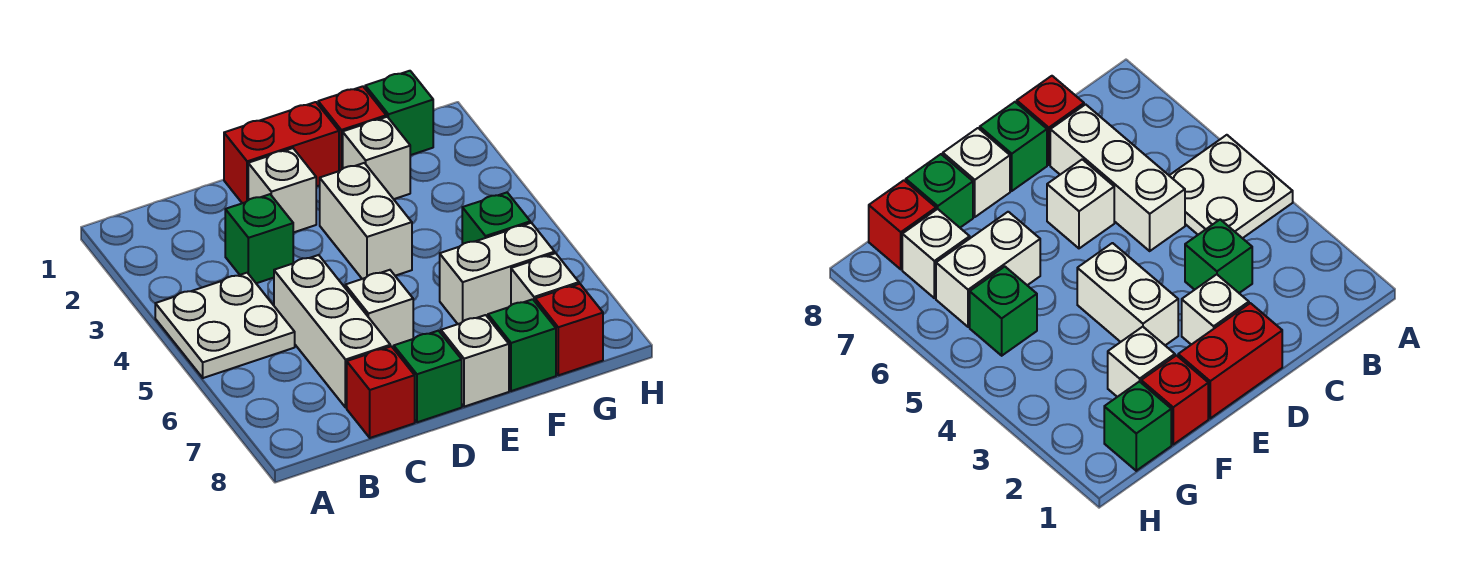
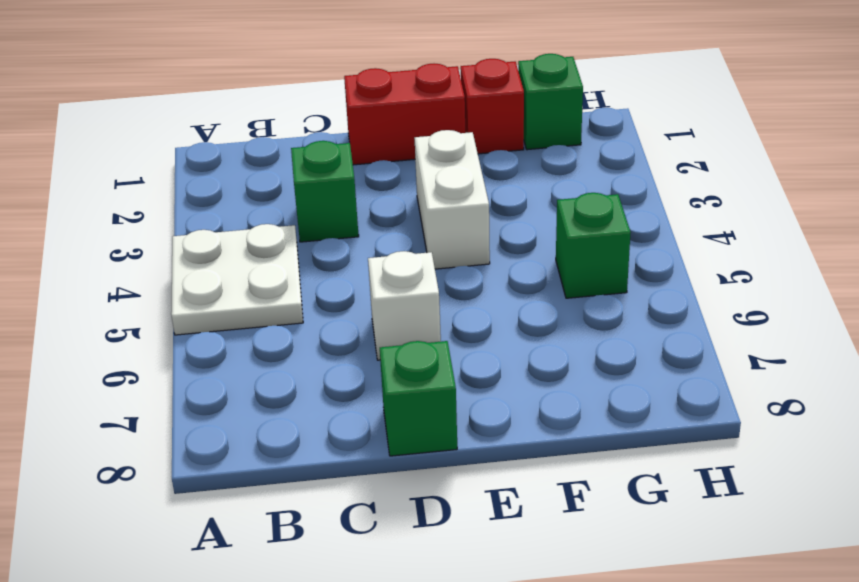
none -> white brick C5:C7 level 1
none -> red brick C8 level 1
none -> white brick D2 level 1

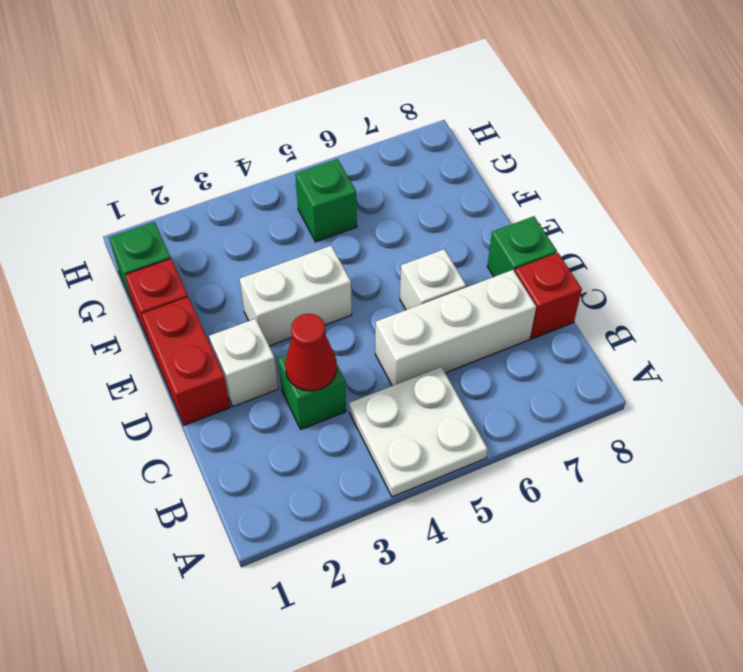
red cone C3 level 2 -> none
none -> white brick E8 level 1
none -> white brick F2 level 1
none -> white brick F6:G6 level 1

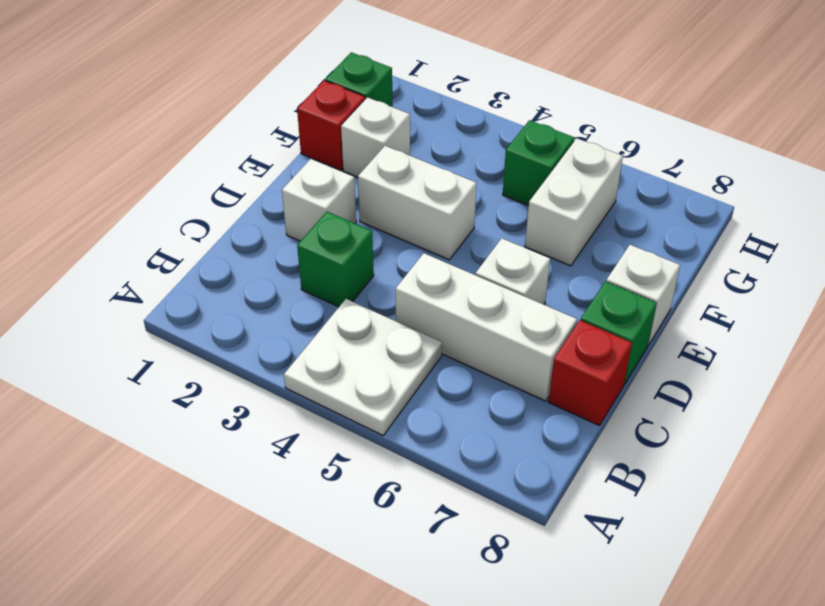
none -> red brick D1:E1 level 1
none -> green brick F8 level 1
none -> white brick G7 level 1

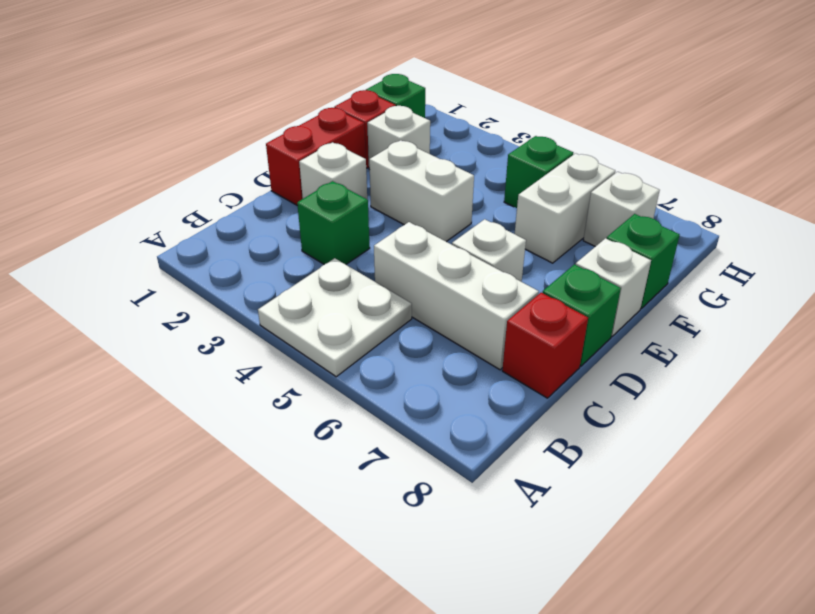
none -> red brick G8 level 1

